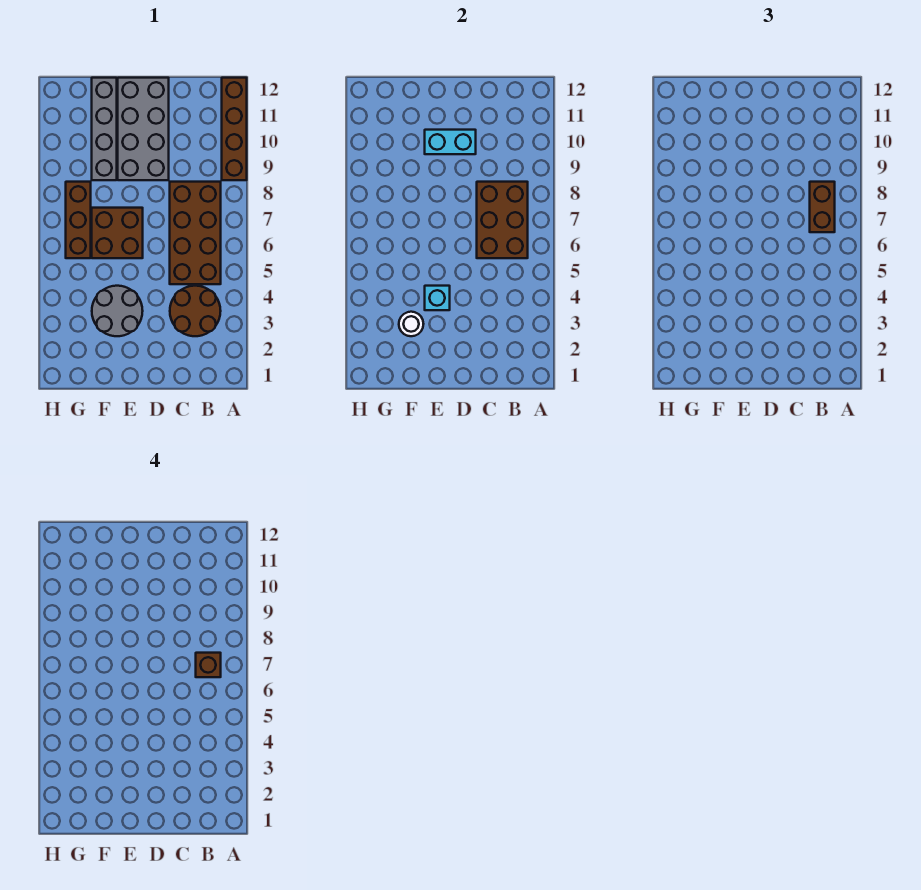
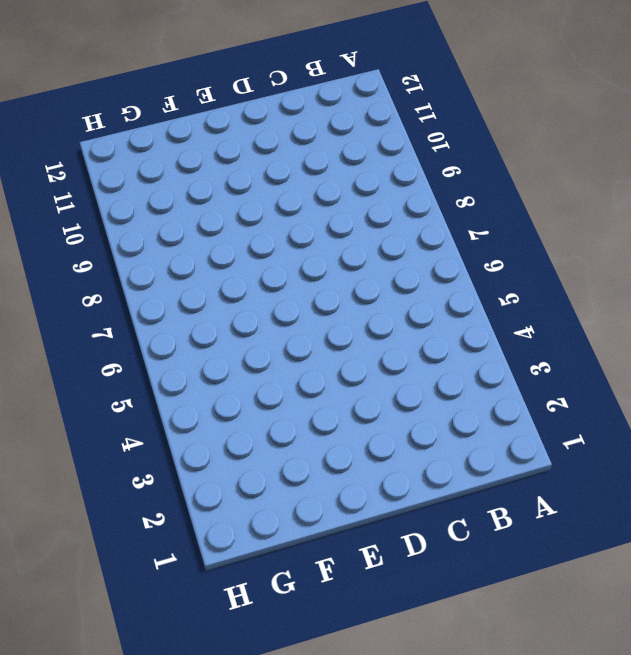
none -> brown brick A9:A12 level 1
none -> brown round brick B3:C4 level 1
none -> brown brick B5:C8 level 1

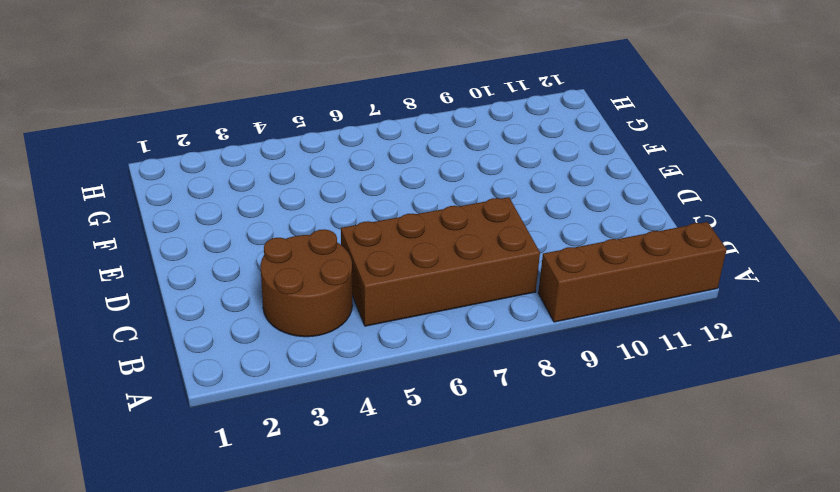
none -> grey brick D9:E12 level 1
none -> grey round brick E3:F4 level 1
none -> brown brick E6:F7 level 1

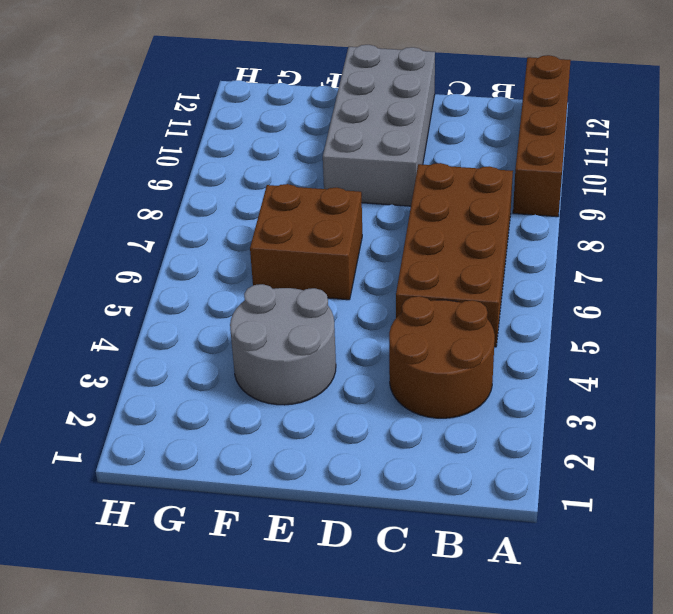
none -> grey brick F9:F12 level 1
none -> brown brick G6:G8 level 1
none -> brown brick B6:C8 level 2

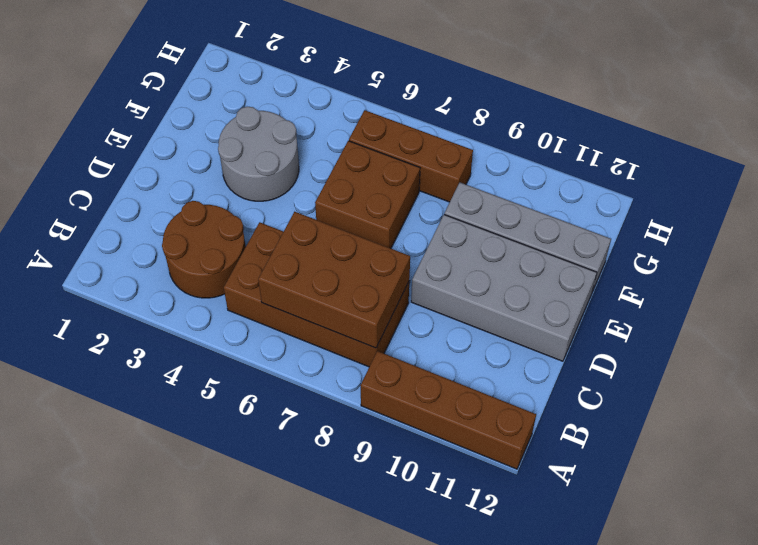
none -> cyan brick D10:E10 level 2
none -> cyan brick E4 level 2
none -> white round brick F3 level 2

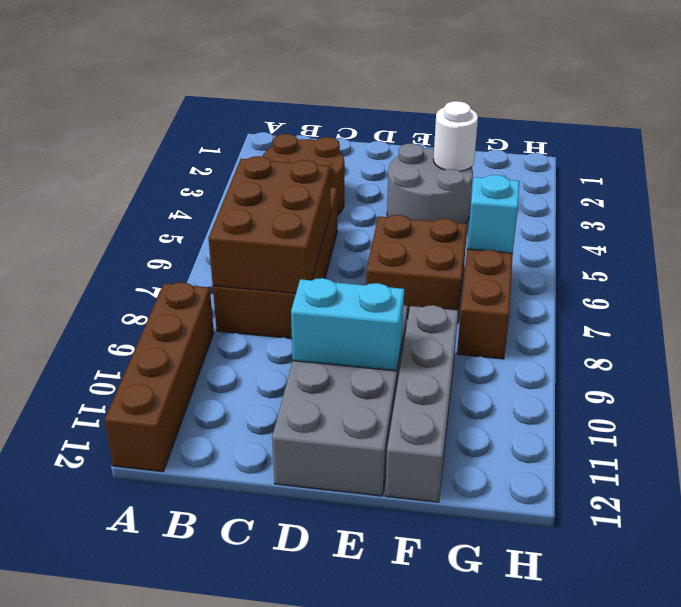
cyan brick G6 level 2 -> cyan brick E4 level 2
none -> brown brick B7:B8 level 3
none -> brown brick B7 level 4

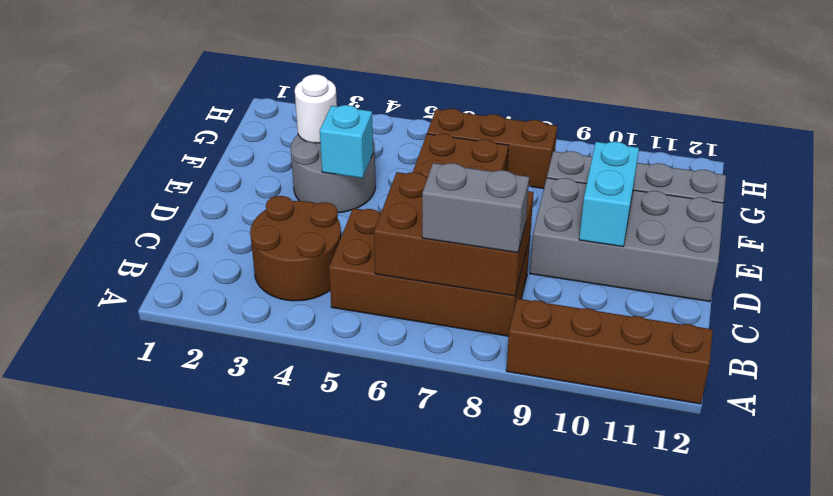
grey brick B7:B8 level 3 -> brown brick B7:B8 level 3
none -> brown brick B7 level 4

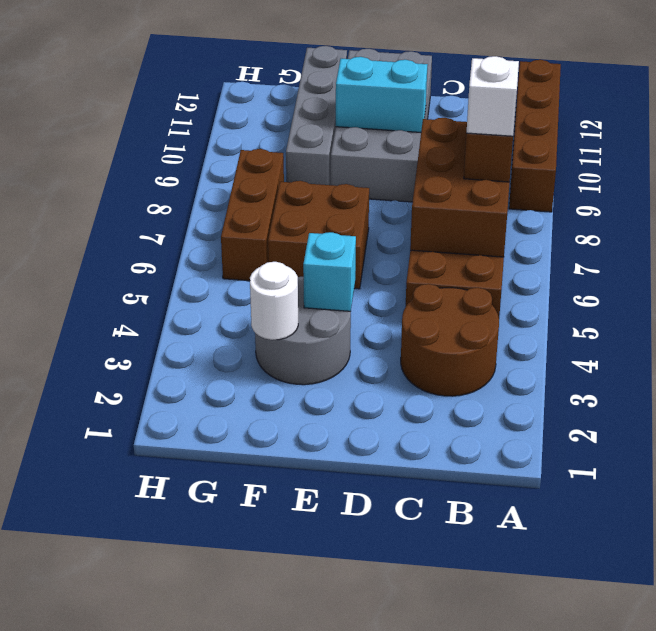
white brick B7 level 4 -> brown brick B7 level 4

